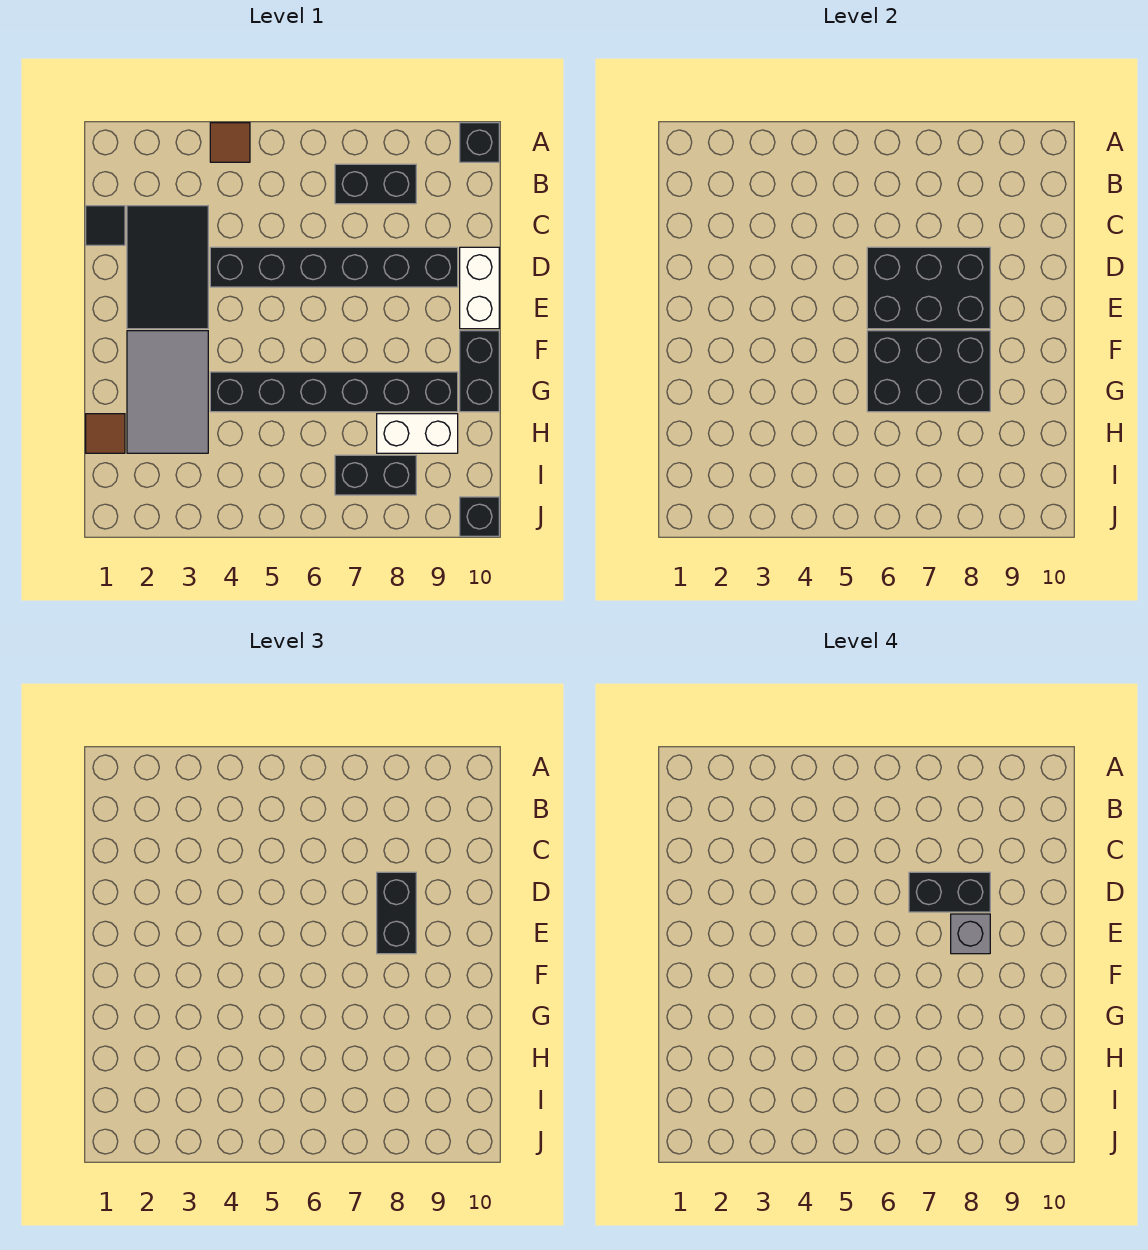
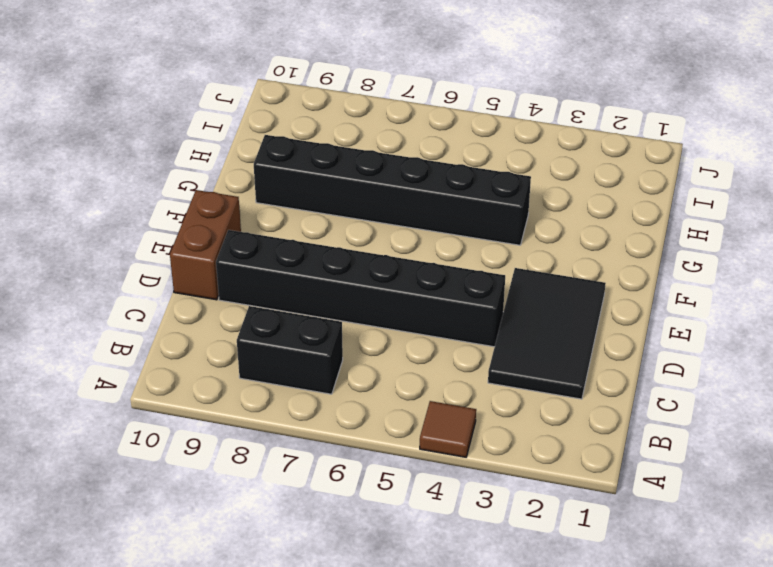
brown brick D10:E10 level 1 -> white brick D10:E10 level 1
none -> black brick A10 level 1
none -> black tile C1 level 1
none -> grey tile F2:H3 level 1

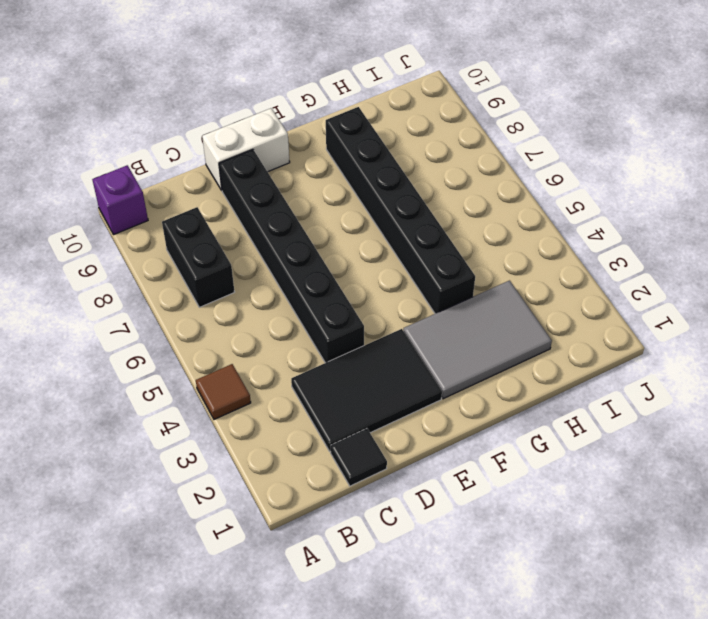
purple brick A10 level 1 -> black brick A10 level 1
none -> black brick F10:G10 level 1
none -> brown tile H1 level 1
none -> white brick H8:H9 level 1

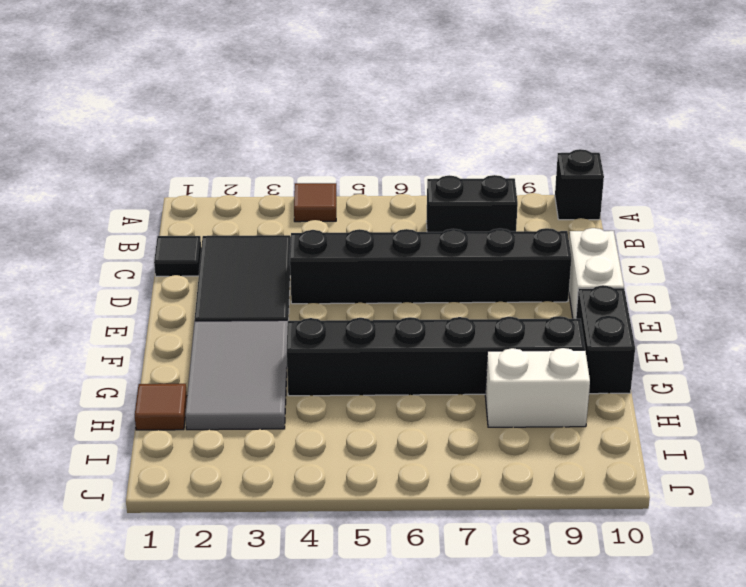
none -> black brick I7:I8 level 1
none -> black brick J10 level 1
none -> black brick D6:E8 level 2

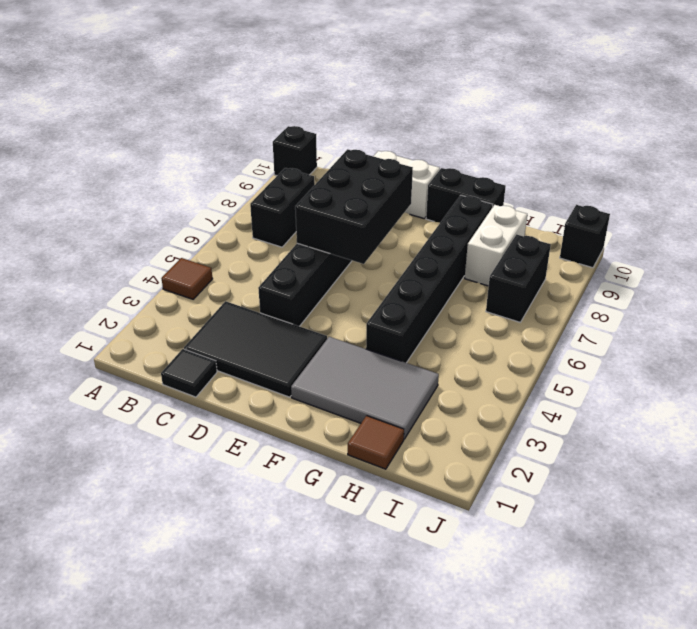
none -> black brick F6:G8 level 2
none -> black brick D8:E8 level 3
none -> black brick D7:D8 level 4

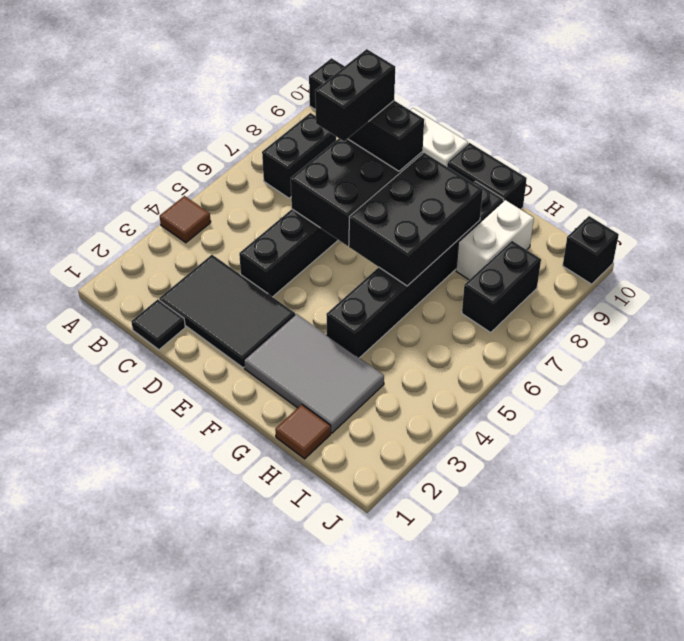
none -> grey brick E8 level 4

